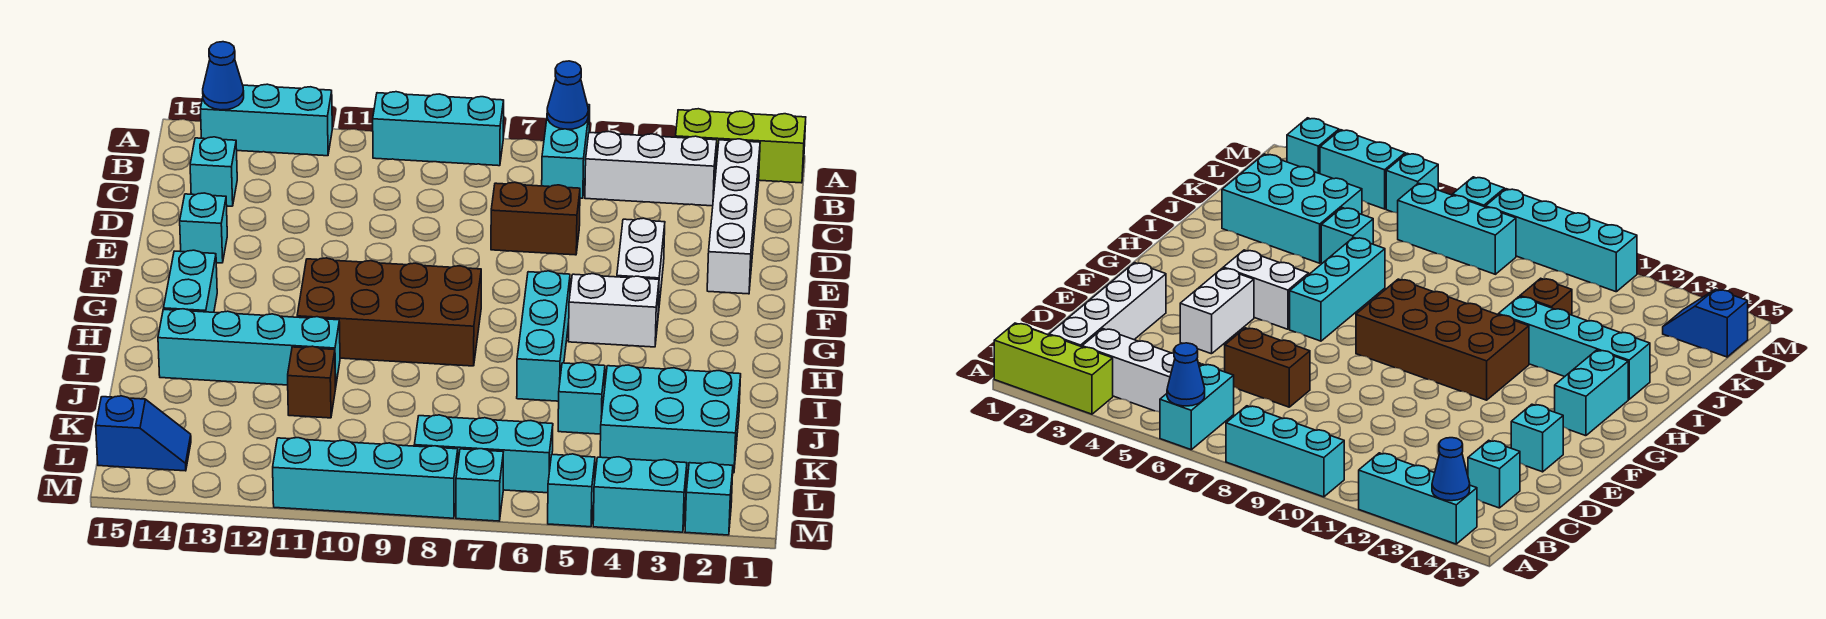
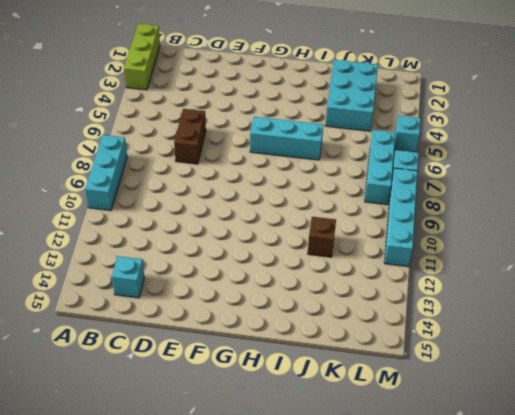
none -> cyan brick A6:B6 level 1
none -> cyan brick A12:A14 level 1
none -> white brick B2:E2 level 1

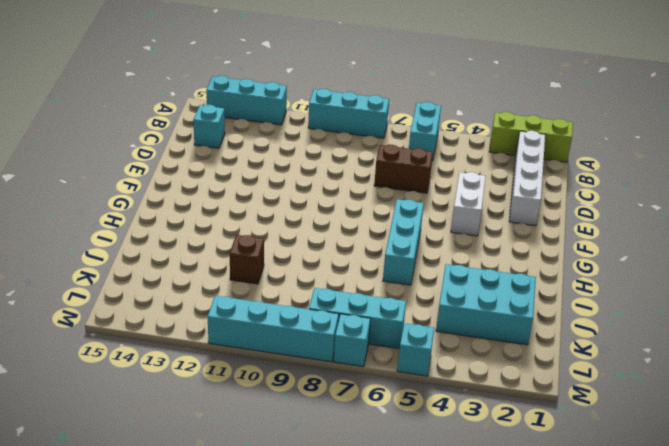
none -> white brick B3:B5 level 1
none -> cyan brick E14 level 1
none -> white brick G4:G5 level 1

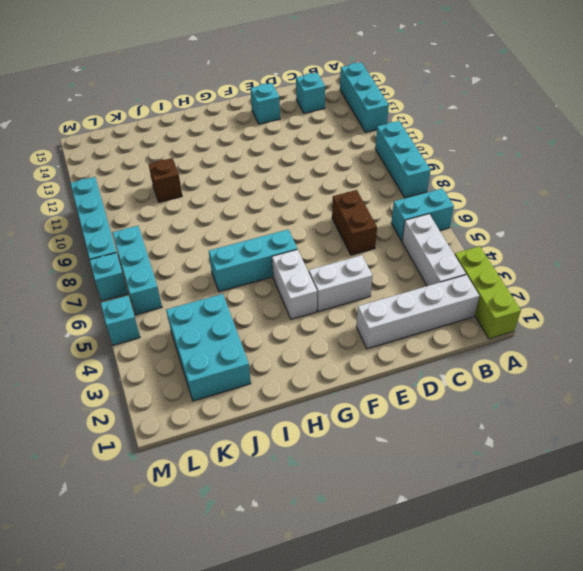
none -> brown brick G8:H11 level 1
none -> cyan brick G14:H14 level 1
none -> cyan brick I11:I14 level 1

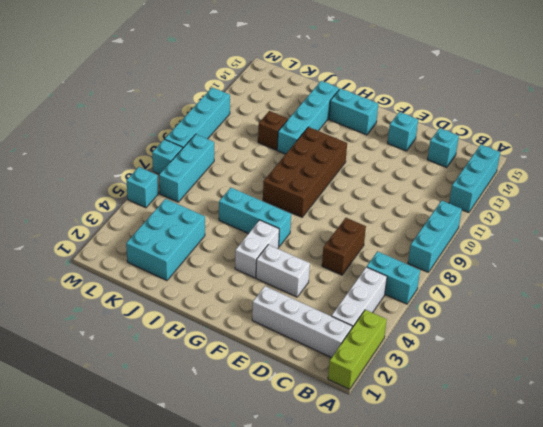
none -> cyan brick J5 level 1
none -> blue slope L14:L15 level 1 top 15
none -> cyan brick M2 level 1

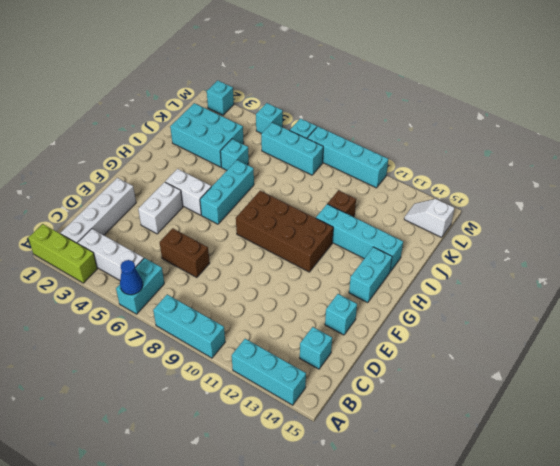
white slope L14:L15 level 1 top 15 -> blue slope L14:L15 level 1 top 15
none -> cyan brick M3:M4 level 1
none -> blue cone A14 level 2

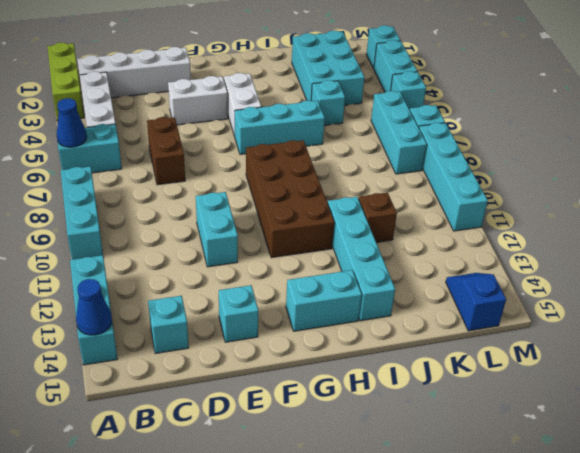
cyan brick E10:E11 level 1 -> none

